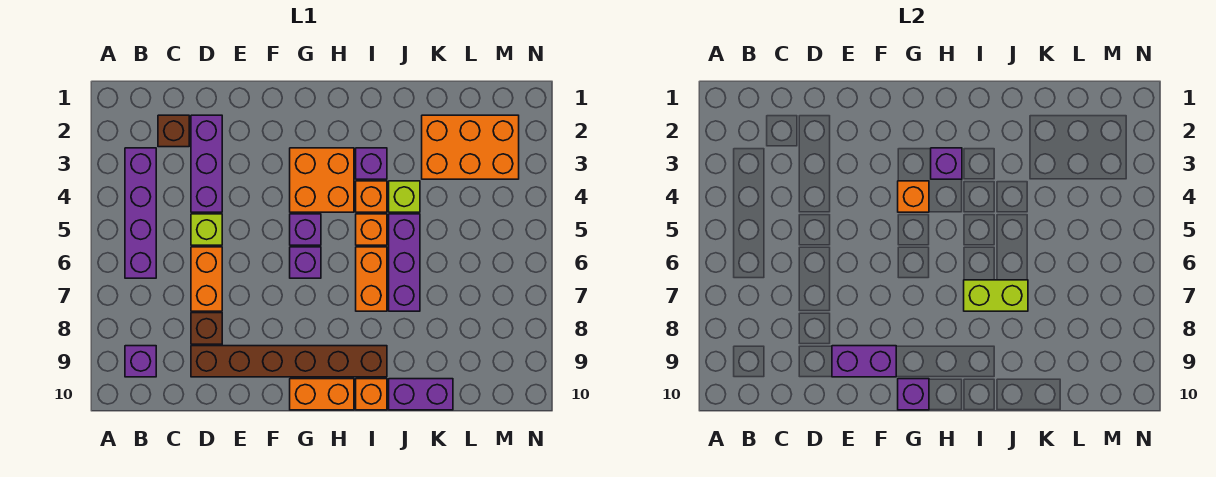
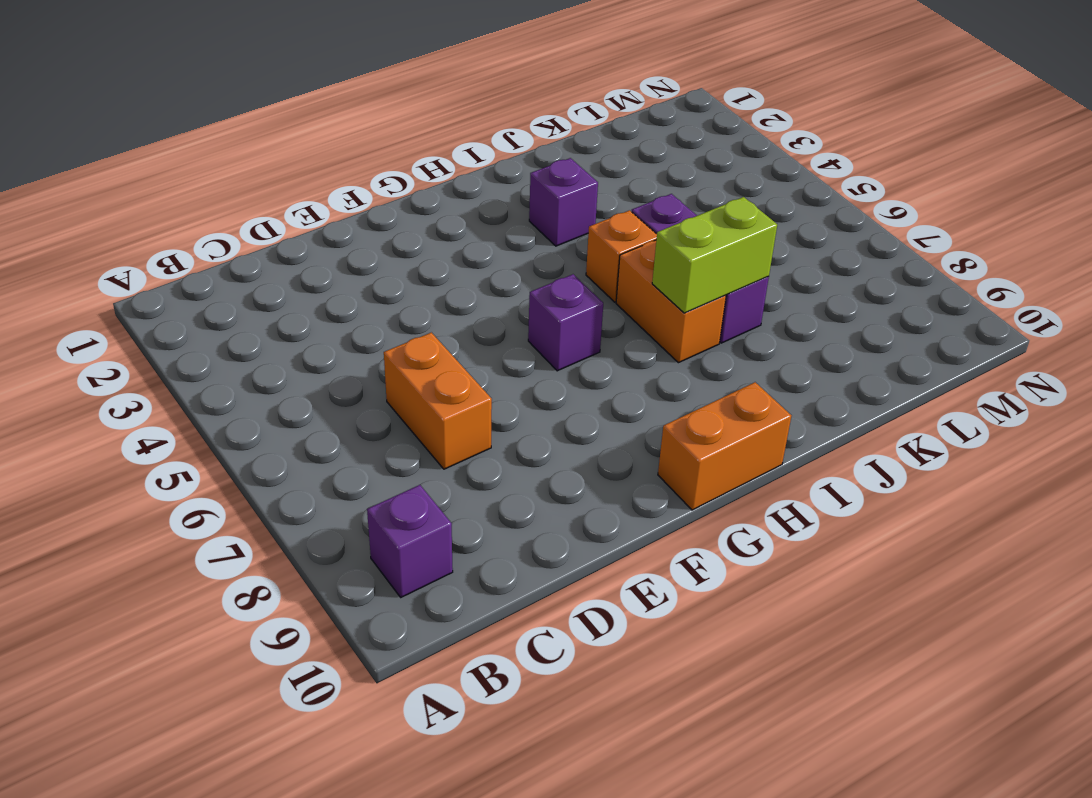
none -> purple brick B3:B6 level 1
none -> brown brick C2 level 1
none -> purple brick D2:D4 level 1

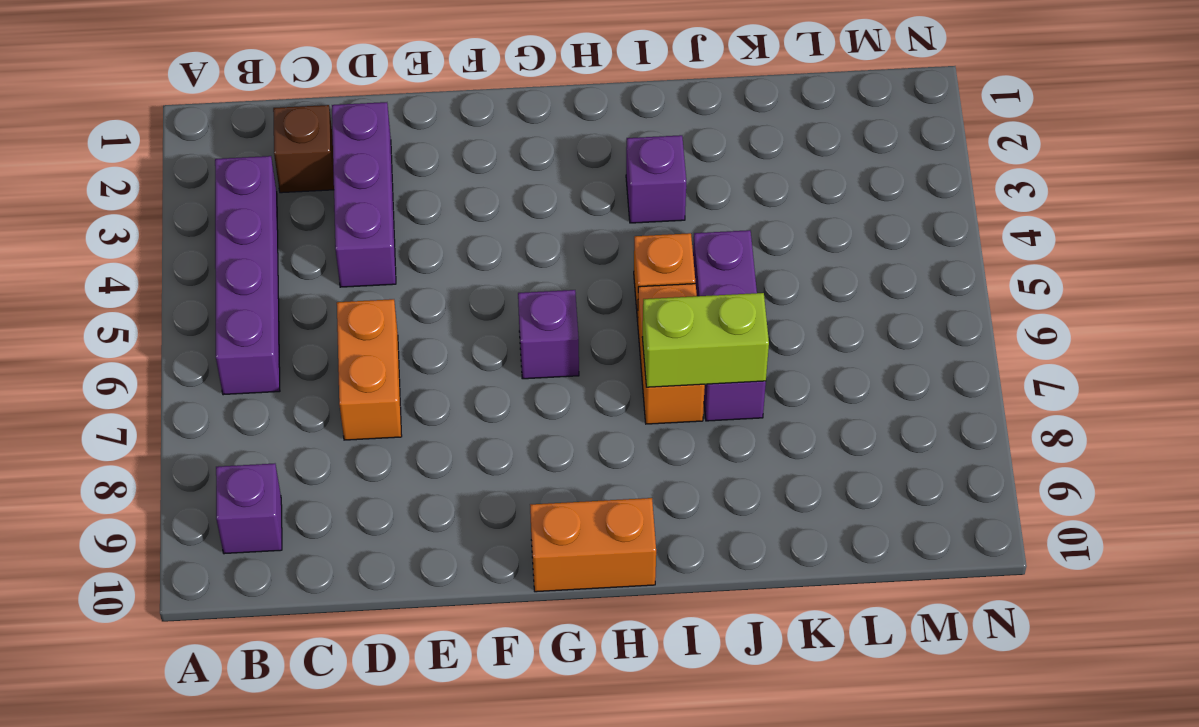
none -> lime brick D5 level 1
none -> brown brick D8 level 1
none -> brown brick D9:I9 level 1

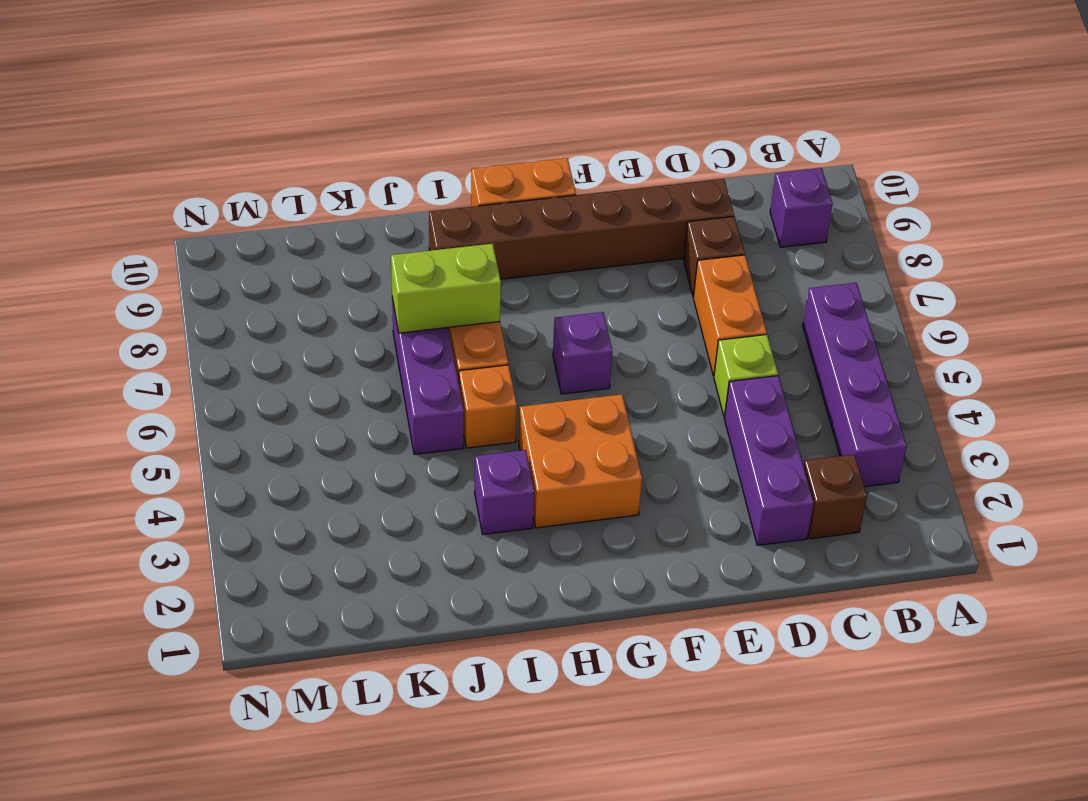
none -> purple brick G5 level 1
none -> orange brick I4 level 1
none -> orange brick I10 level 1

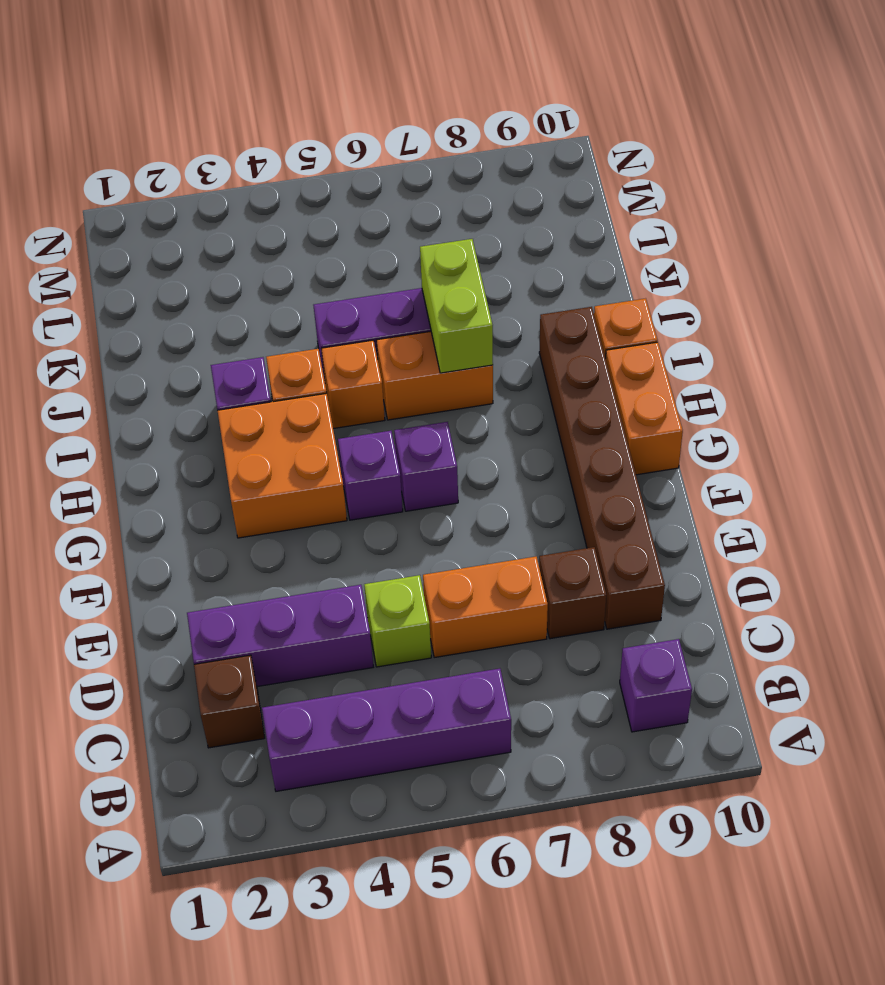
none -> lime brick J4 level 1
none -> purple brick J10:K10 level 1
none -> orange brick K2:M3 level 1

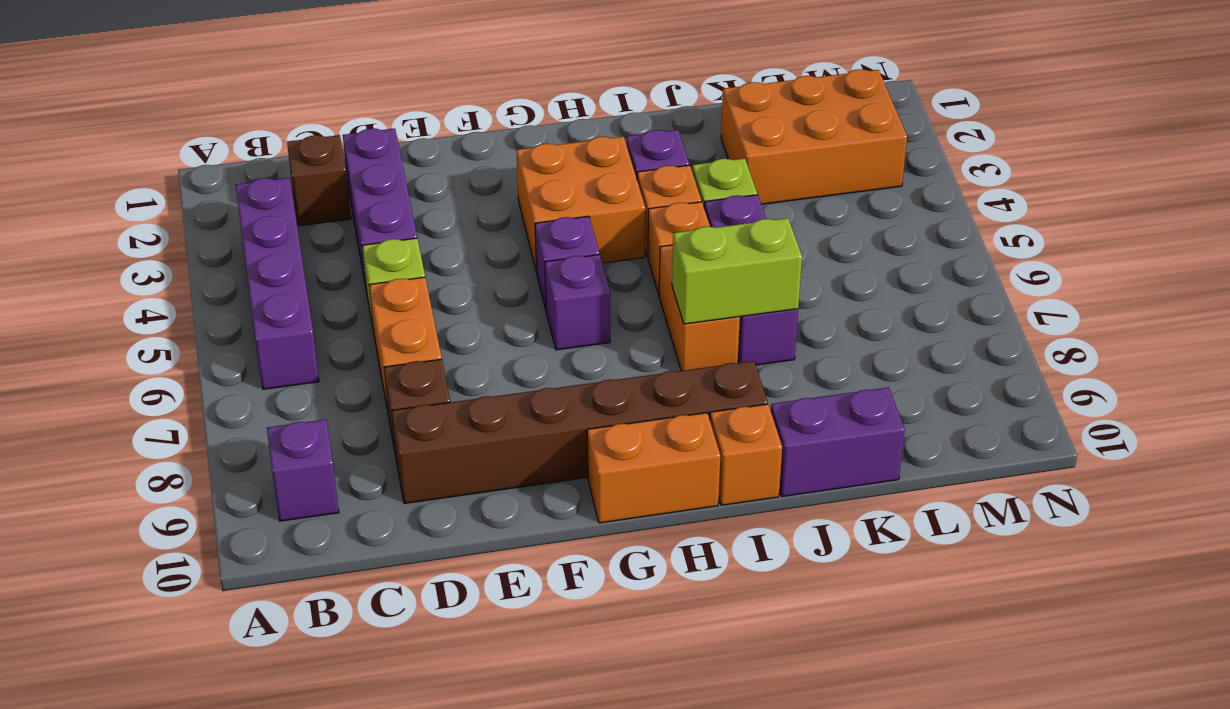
none -> purple brick E9:F9 level 2
none -> orange brick G4 level 2
none -> purple brick G10 level 2

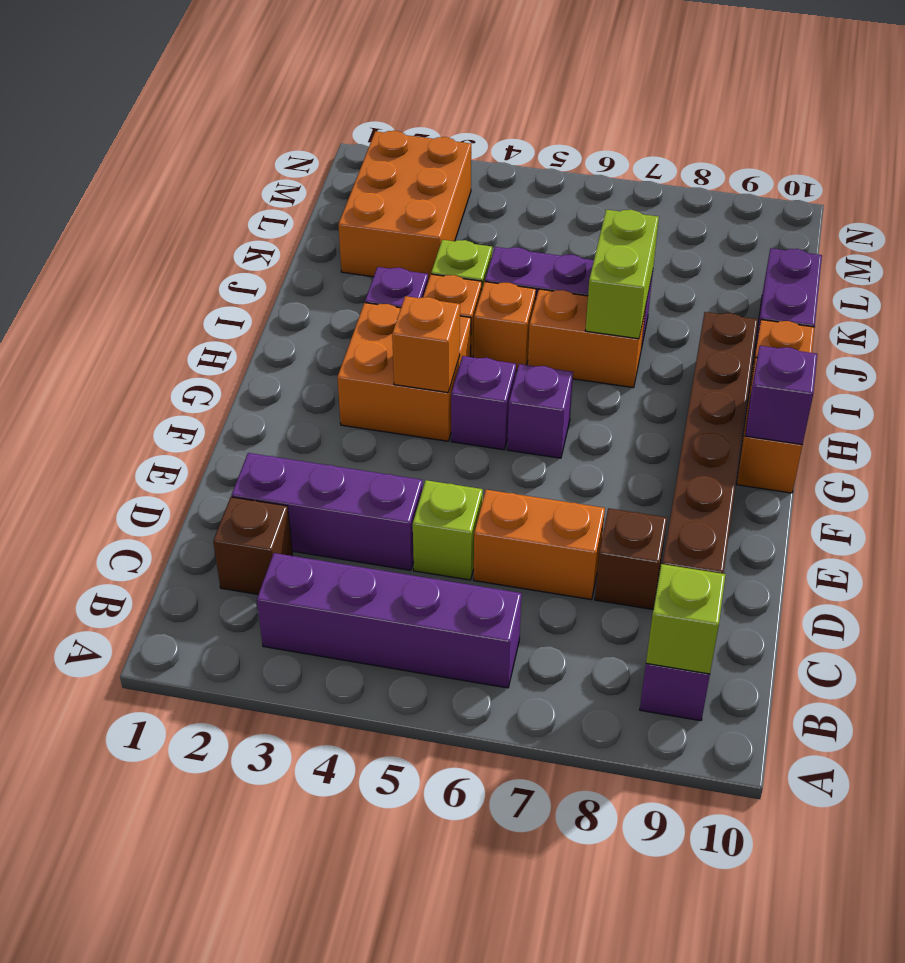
lime brick B9 level 2 -> none
none -> purple brick E9:F9 level 2
none -> purple brick H3 level 2

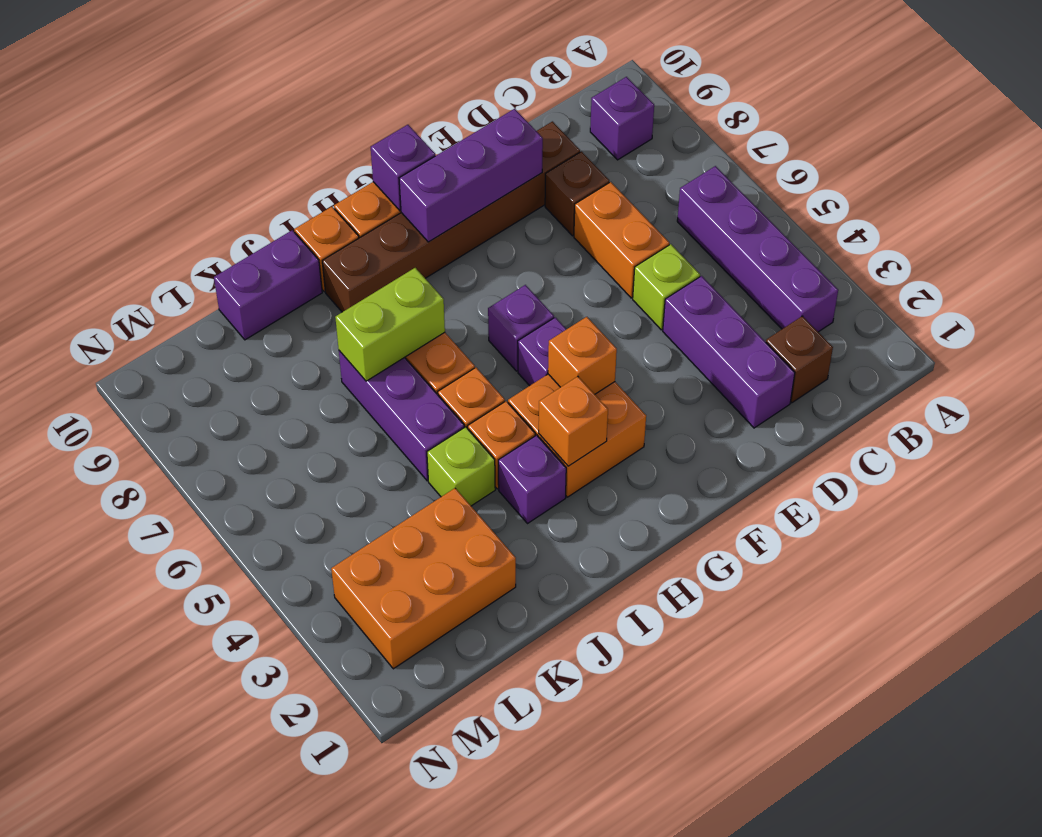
purple brick E9:G9 level 2 -> purple brick E9:F9 level 2
orange brick H3 level 2 -> purple brick H3 level 2

